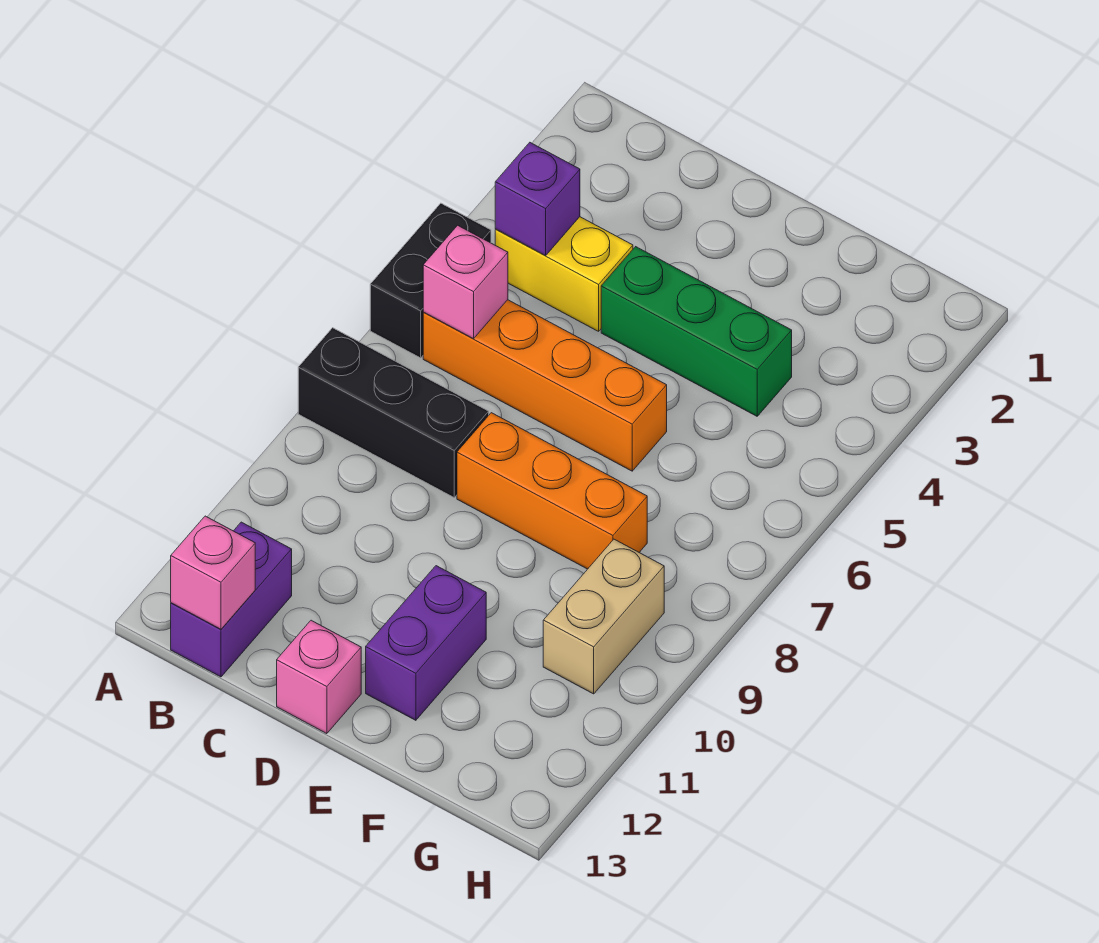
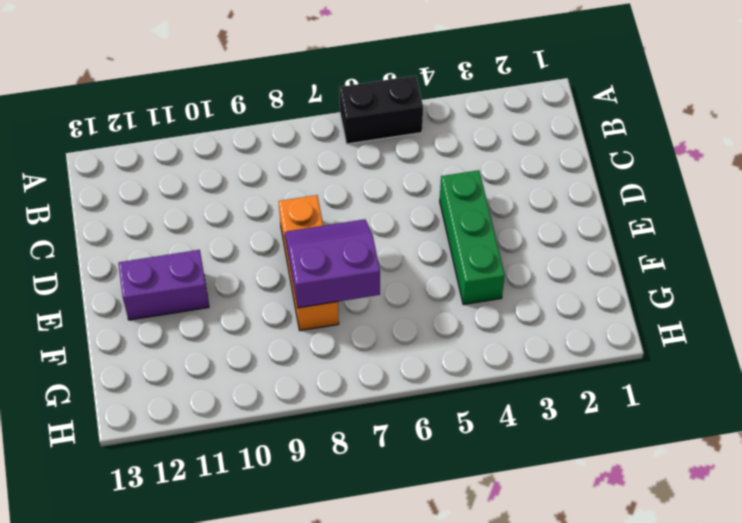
purple slope E7:F8 level 2 top F -> none
none -> black brick A8:C8 level 1
none -> yellow brick B4:C4 level 1
none -> orange brick B6:E6 level 1

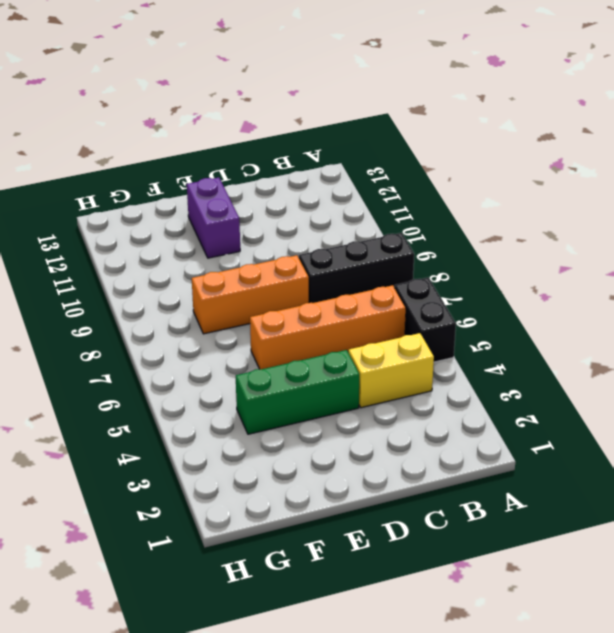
none -> purple brick B12:B13 level 1
none -> pink brick D13 level 1
none -> tan brick G9:G10 level 1

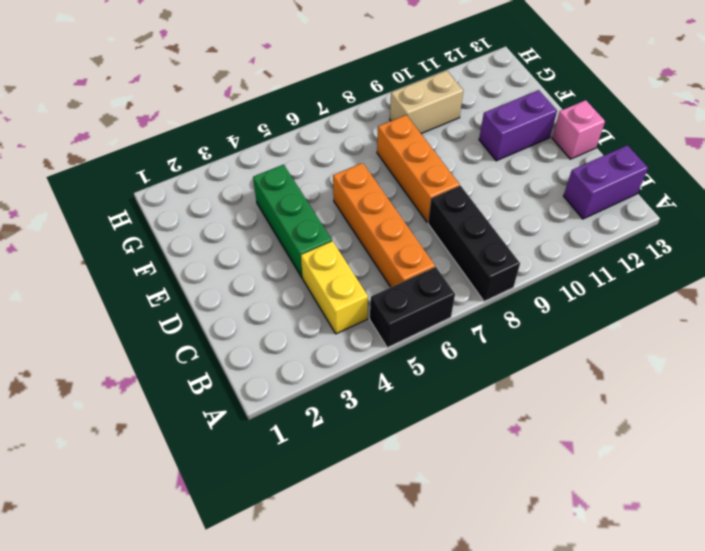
none -> purple brick B4 level 2
none -> pink brick B6 level 2
none -> pink brick B13 level 2

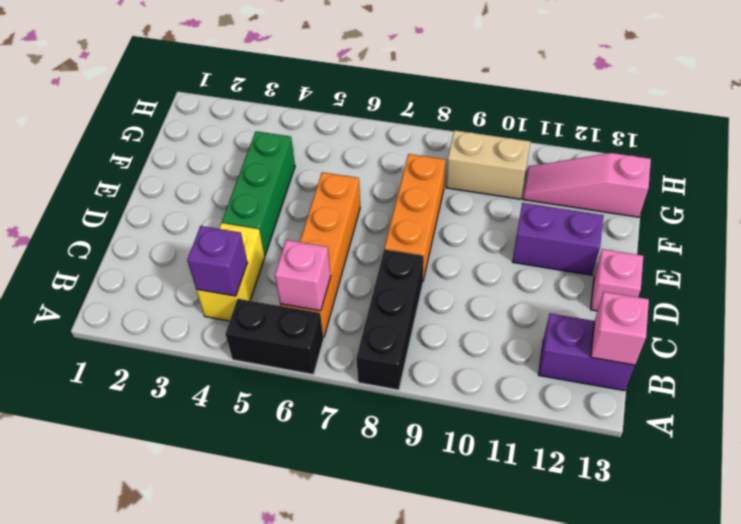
pink slope G11:G13 level 1 top 13 -> none

